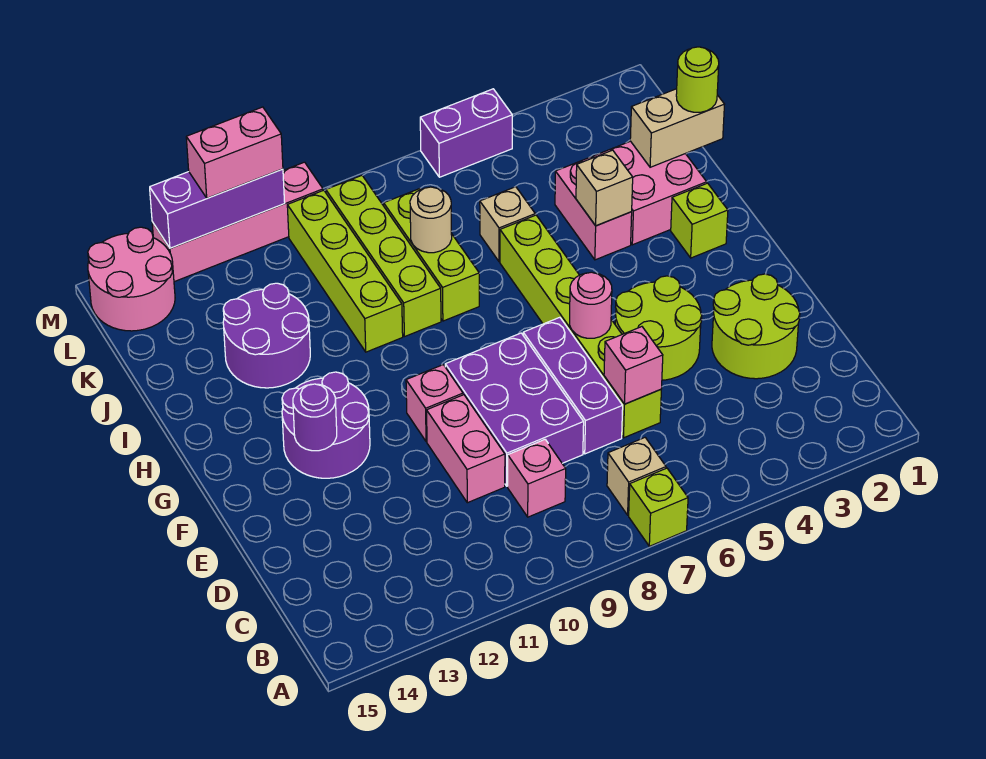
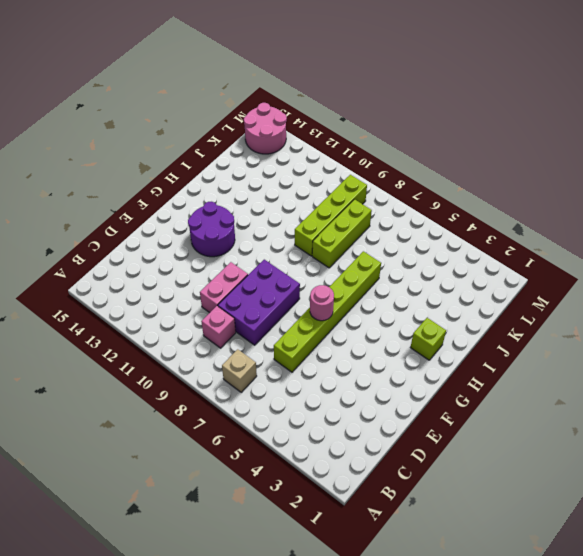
none -> lime brick A7 level 1
none -> lime round brick D2:E3 level 1
none -> purple brick D7:F7 level 1
none -> lime round brick E4:F5 level 1

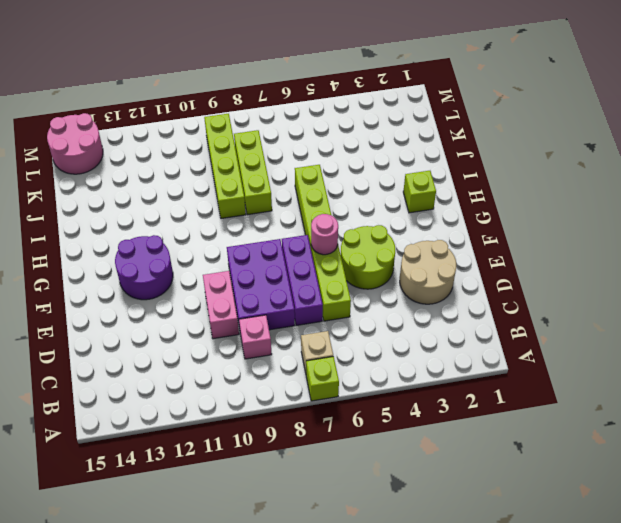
tan round brick D2:E3 level 1 -> lime round brick D2:E3 level 1
none -> pink brick F10 level 1
none -> pink brick I2:J3 level 1
none -> pink brick I4:J4 level 1
none -> lime brick I10:L10 level 1

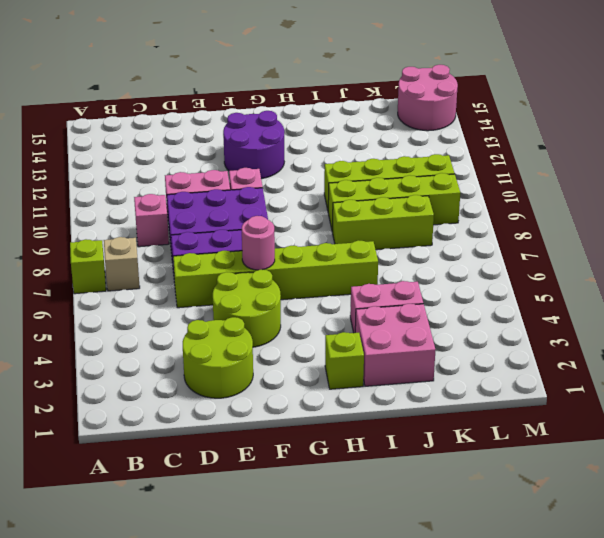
none -> purple round brick I12:J13 level 1
none -> tan brick J6 level 1
none -> purple brick M5:M6 level 1
none -> pink brick M10:M13 level 1

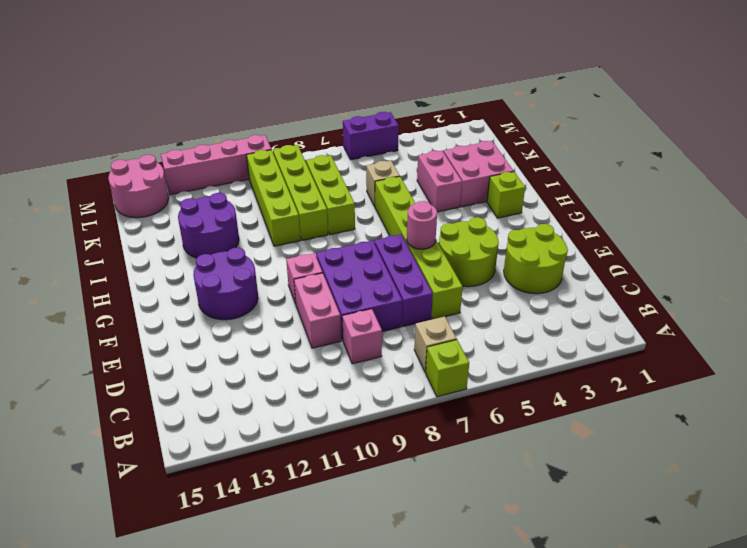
none -> pink brick D6 level 2
none -> purple round brick F13 level 2
none -> tan brick I4 level 2
none -> tan brick J1:J2 level 2

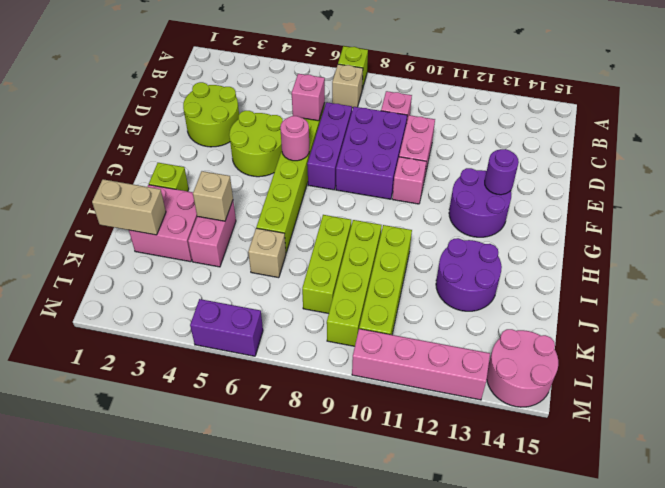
none -> tan round brick J8 level 2
none -> purple brick M11:M13 level 2
none -> lime round brick J1 level 3
none -> pink brick M11:M12 level 3

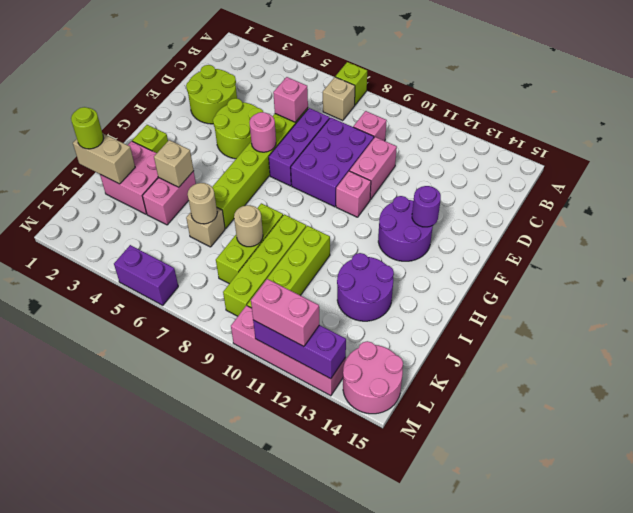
tan round brick J6 level 2 -> none

